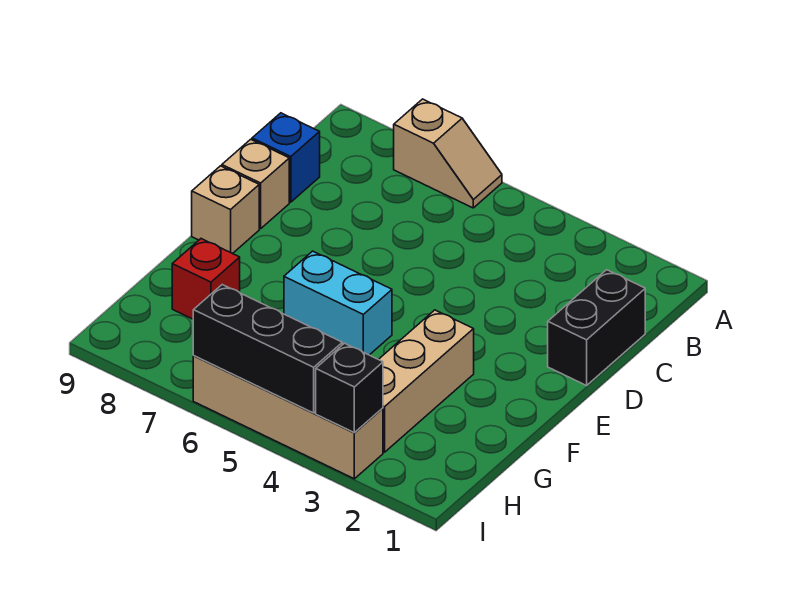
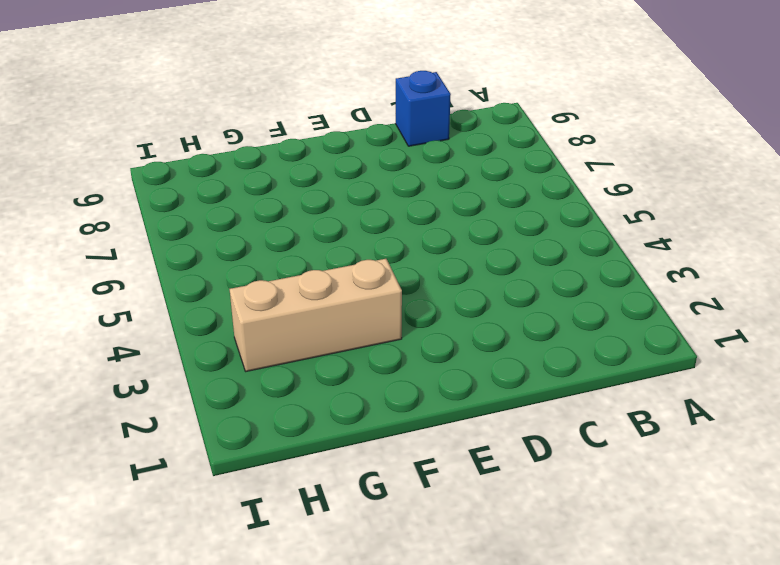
none -> tan slope A6:A7 level 1 top 7
none -> black brick C1:D1 level 1

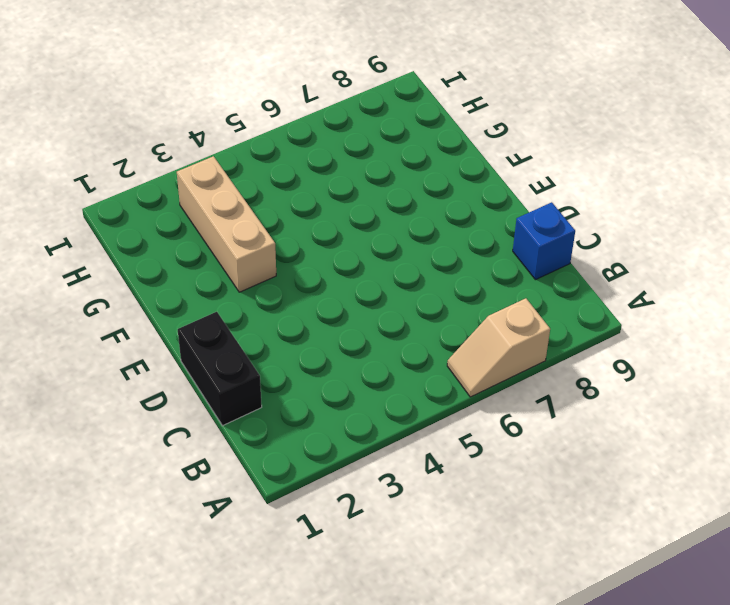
none -> tan brick D9 level 1
none -> tan brick E9 level 1

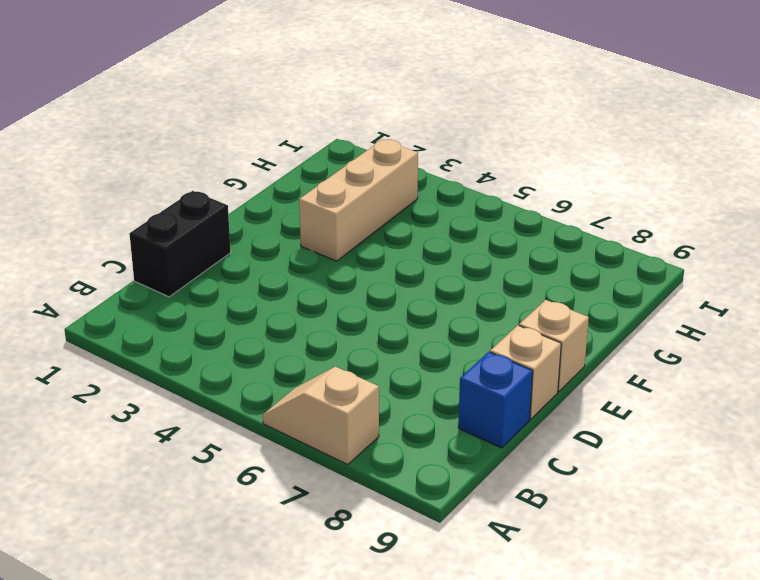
none -> cyan brick F5:F6 level 1
none -> red brick G8 level 1

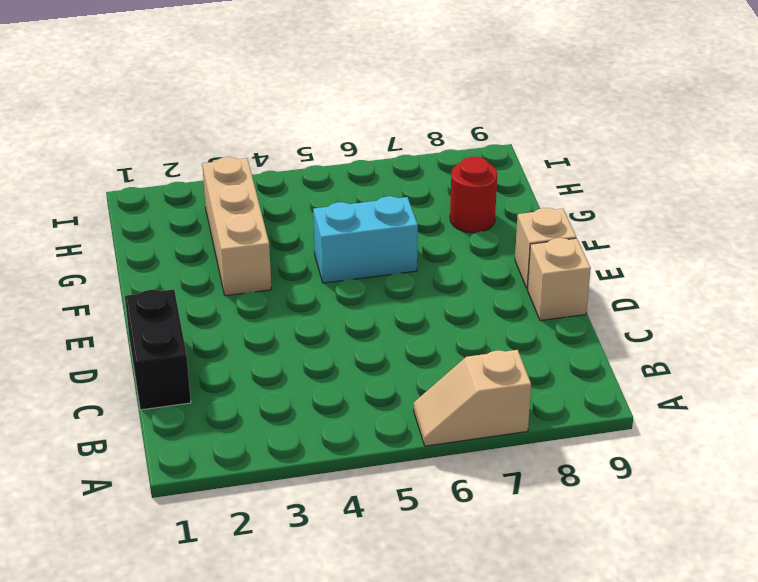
red round brick G8 level 1 -> red brick G8 level 1
none -> blue brick C9 level 1
none -> tan brick I3:I6 level 1

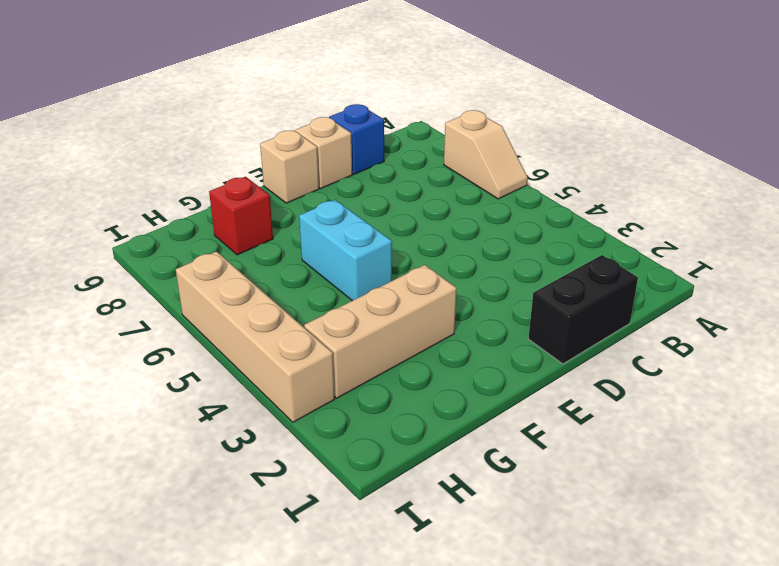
none -> black brick I3 level 2
none -> black brick I4:I6 level 2

